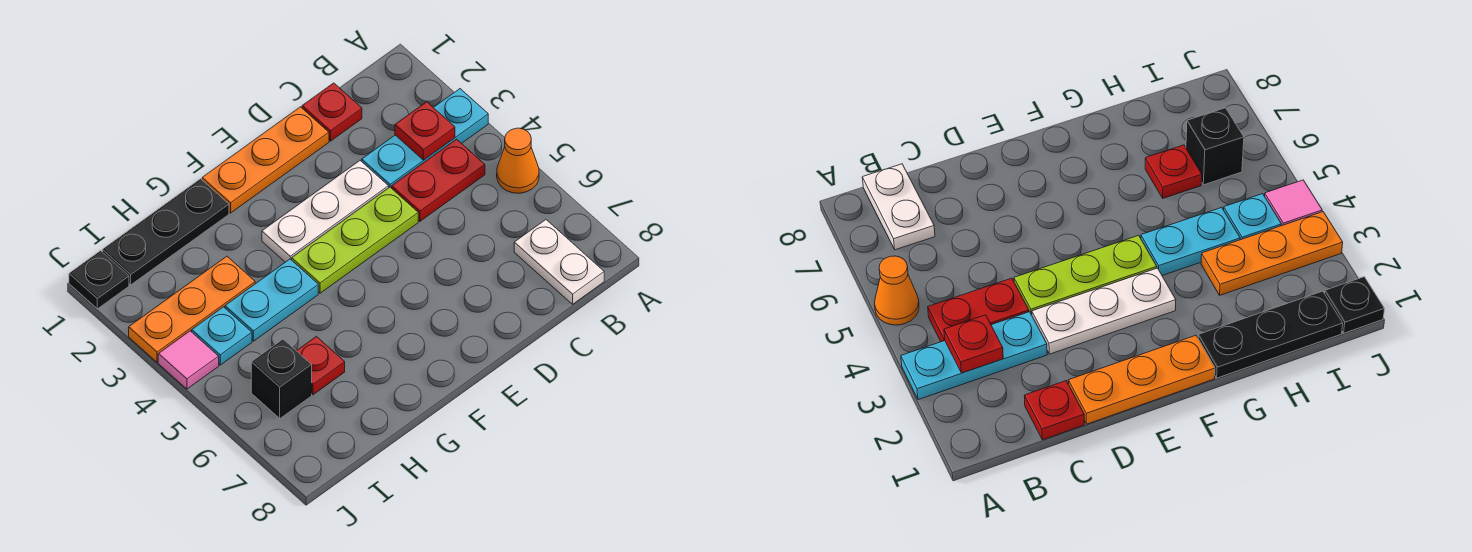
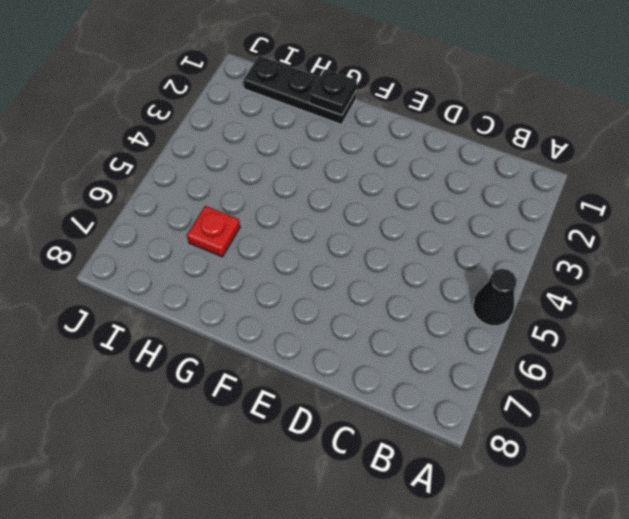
black cone A5 level 1 -> orange cone A5 level 1
black plate G1 level 2 -> black plate J1 level 1
none -> cyan plate A3:C3 level 1
none -> red plate B4:C4 level 1
none -> white plate B7:B8 level 1

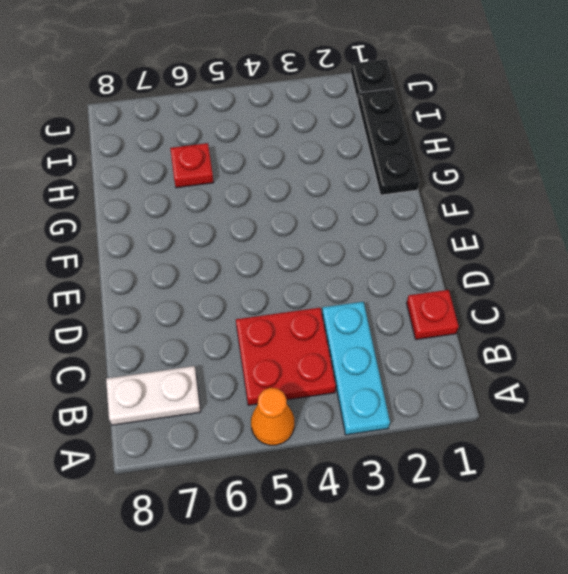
red plate B4:C5 level 1 -> red plate B4:C4 level 1
none -> orange plate D1:F1 level 1
none -> white plate D3:F3 level 1
none -> lime plate D4:F4 level 1

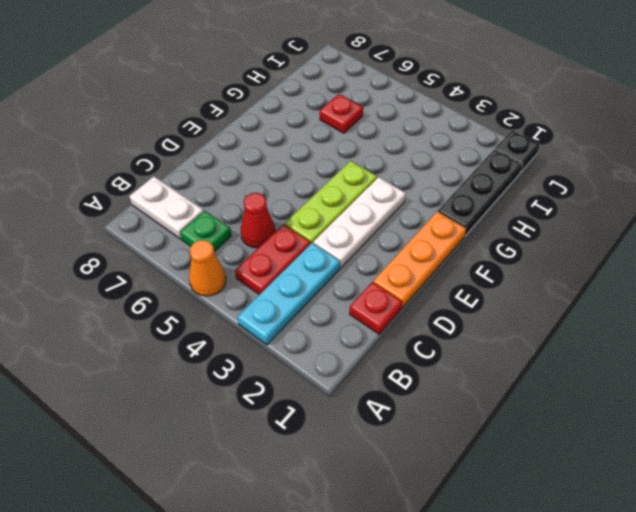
green plate B6 level 1 -> none
red cone C5 level 1 -> none
none -> cyan plate G4:H4 level 1
none -> orange plate H3:J3 level 1
none -> cyan plate I4 level 1

